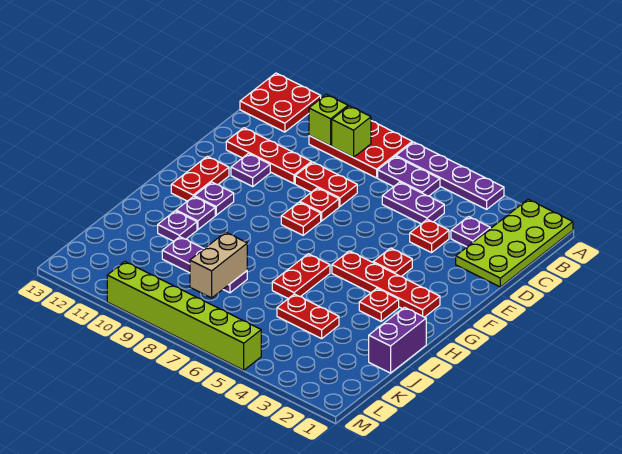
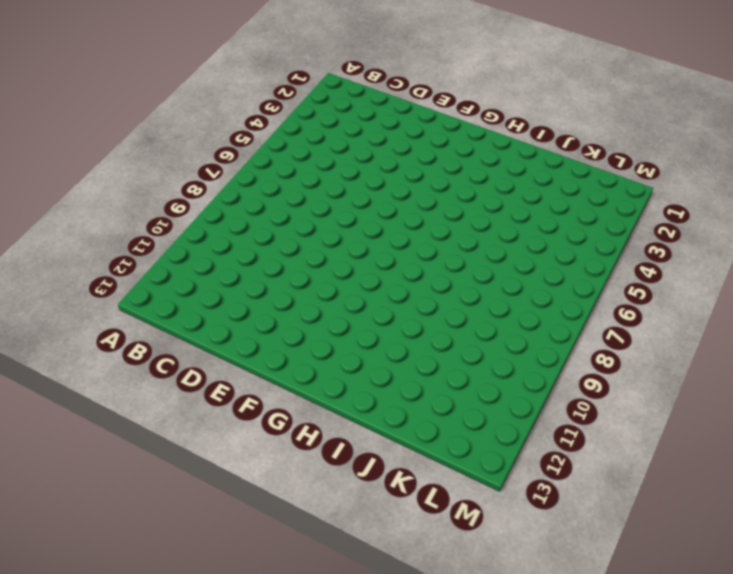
none -> lime plate A1:D2 level 1
none -> purple plate A4:A7 level 1
none -> red plate A8:B10 level 1

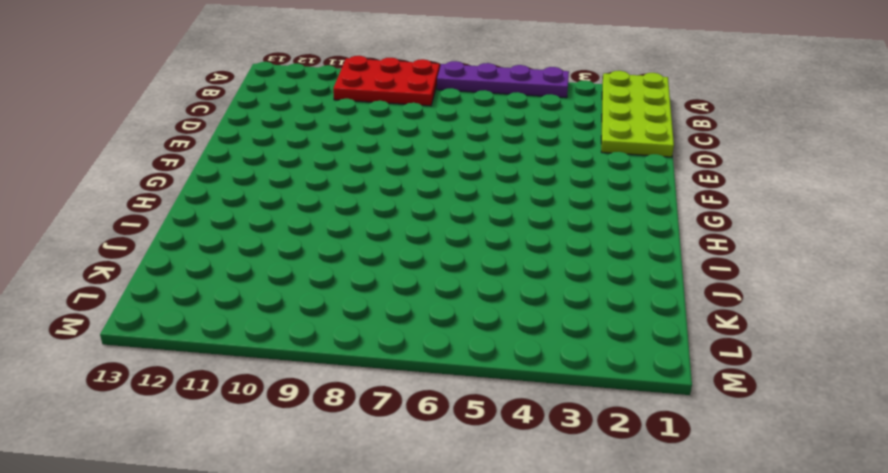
none -> red plate A12:B13 level 1
none -> purple plate B6:B7 level 1
none -> purple plate C3 level 1

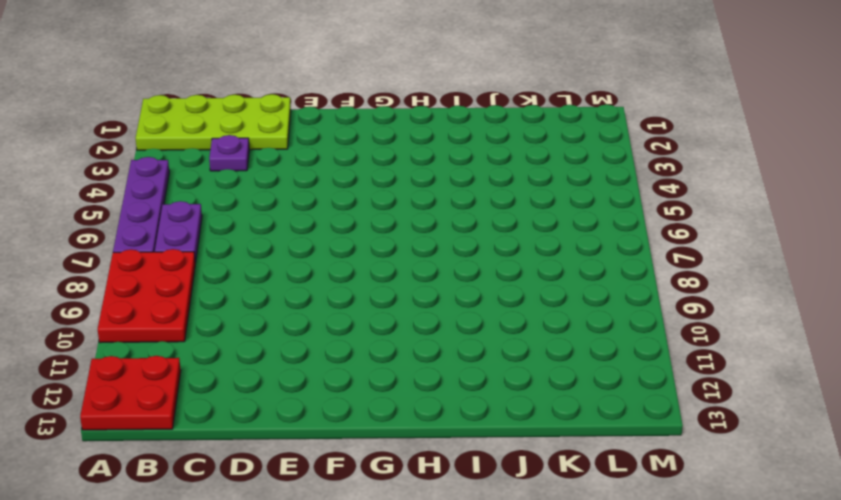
none -> purple plate C5:C6 level 1
none -> red plate D4 level 1
none -> red plate D8:D9 level 1

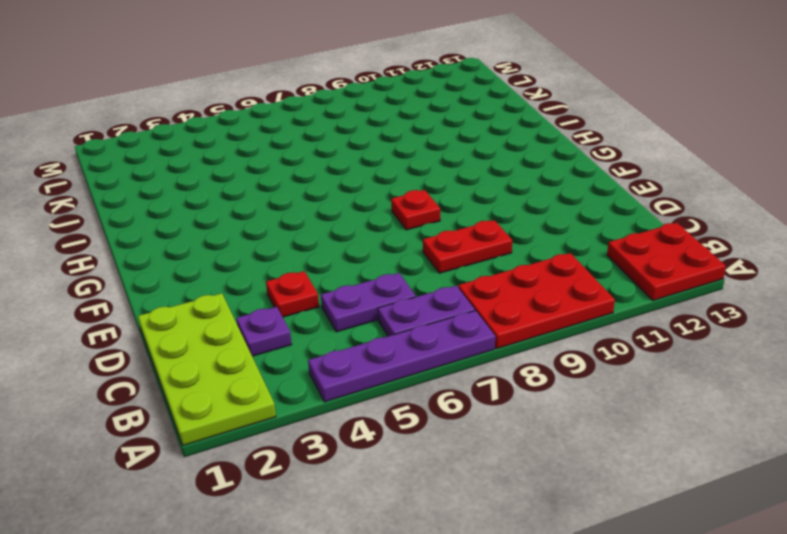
none -> red plate D10:D12 level 1
none -> red plate E8 level 1
none -> purple plate E11 level 1

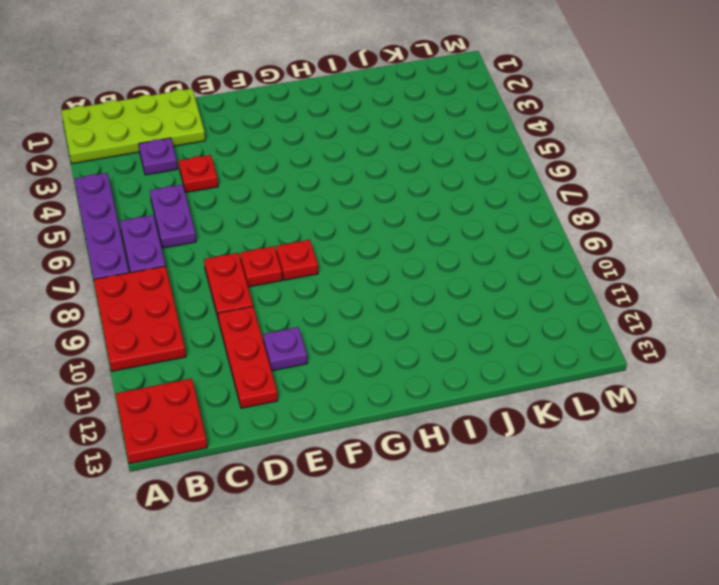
none -> red plate F4 level 1
none -> red plate F12:G12 level 1
none -> red plate G2:G5 level 1

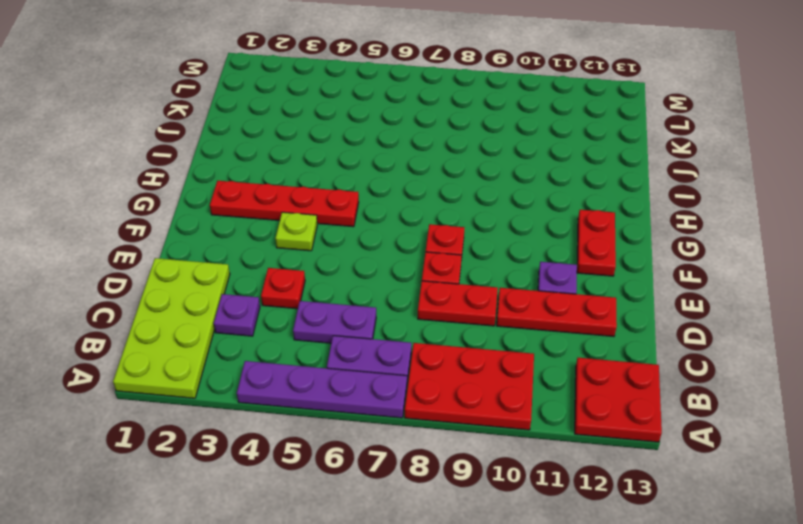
lime plate F4 level 1 -> red plate F4 level 1
none -> purple plate G11 level 1
none -> red plate H3 level 1
none -> red plate H6:I6 level 1

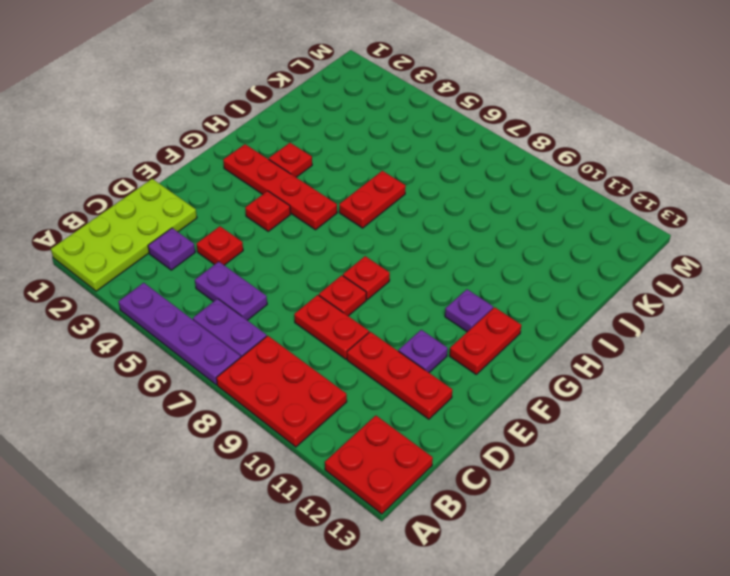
none -> purple plate H11 level 1
none -> purple brick I1:J1 level 1
none -> purple plate I11 level 1

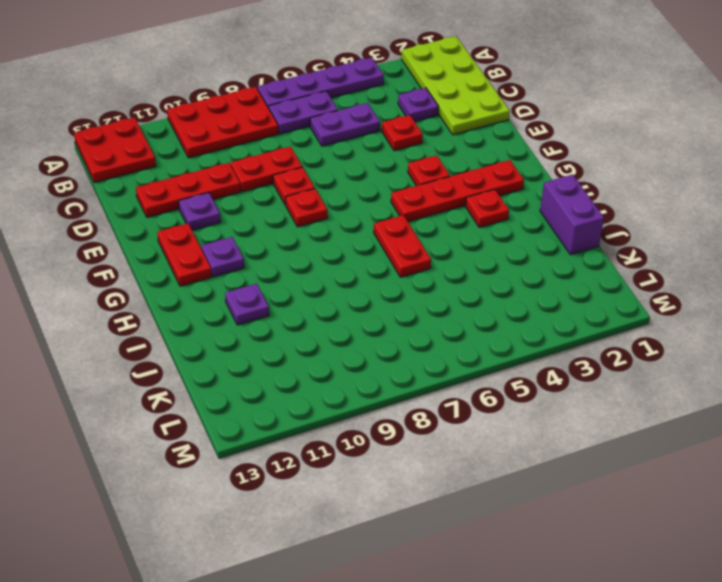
none -> purple plate H11 level 1
none -> red plate J4:J5 level 1
none -> purple plate J8:J10 level 1

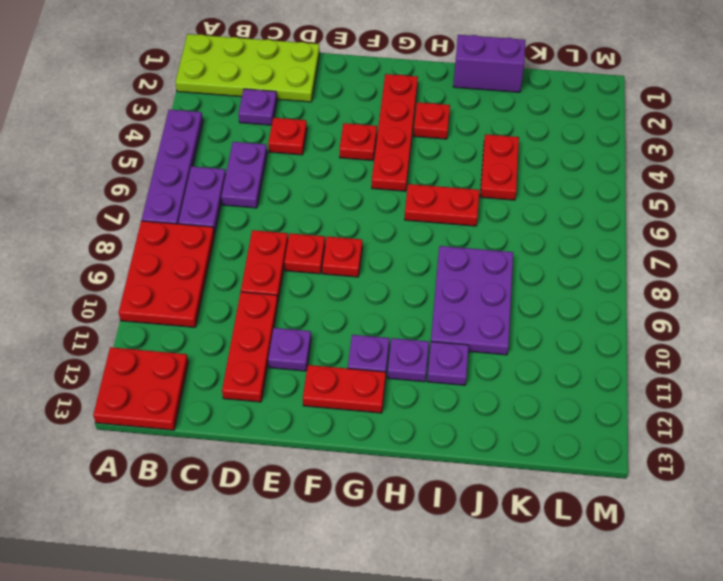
purple plate I8:J10 level 1 -> purple plate J8:J10 level 1
none -> lime brick M5:M10 level 1
none -> lime brick B9 level 2
none -> lime brick B10 level 2

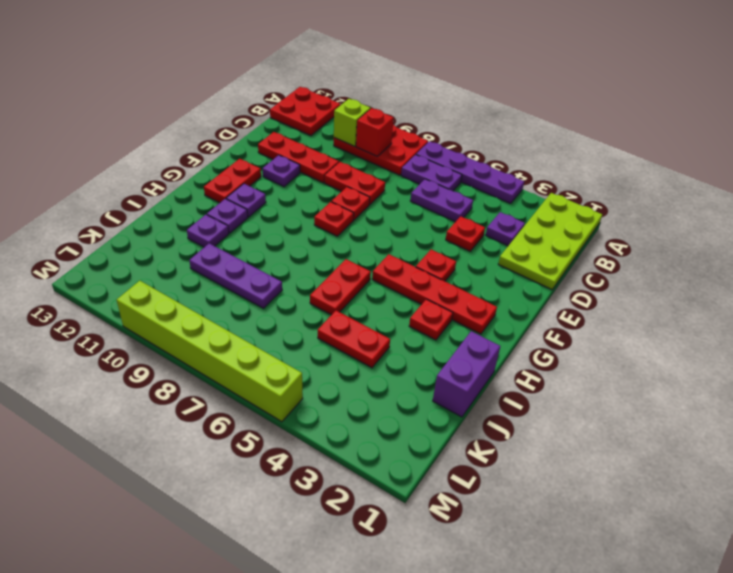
red brick B9 level 2 -> lime brick B9 level 2
none -> tan brick J8:K8 level 2

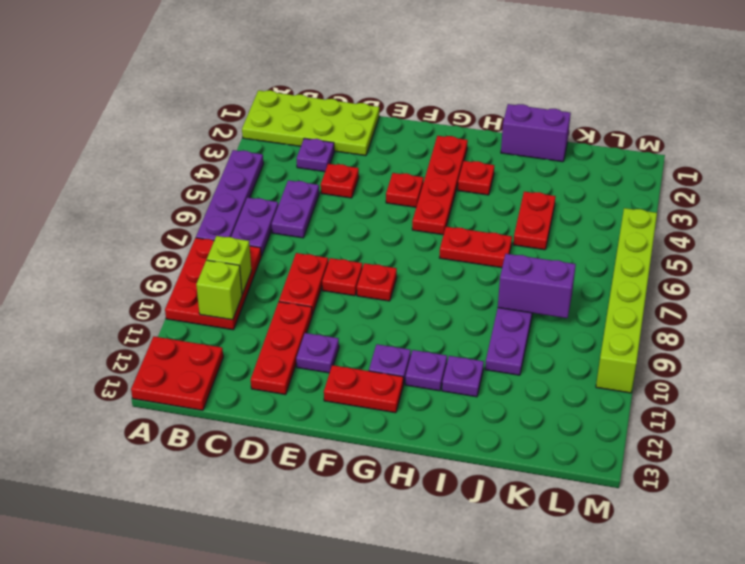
purple brick J8:K8 level 2 -> tan brick J8:K8 level 2

